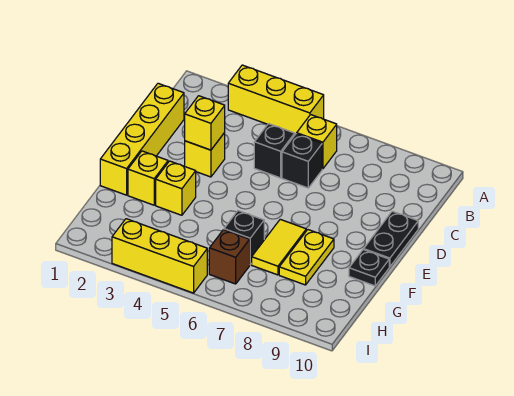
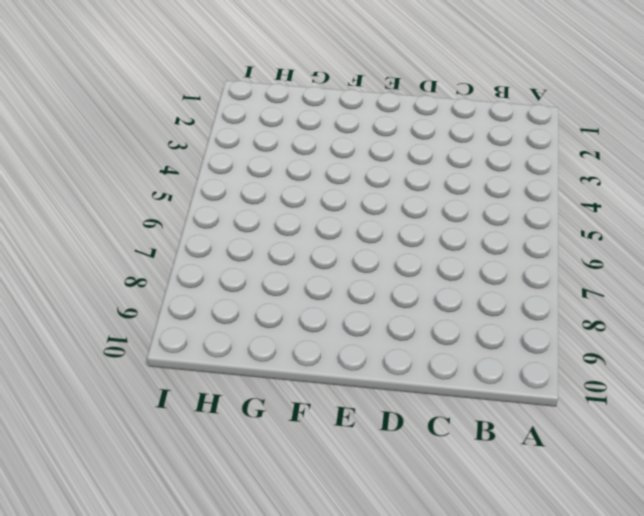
none -> yellow brick A3:A5 level 1
none -> yellow brick B6 level 1
none -> yellow brick C1:F1 level 1

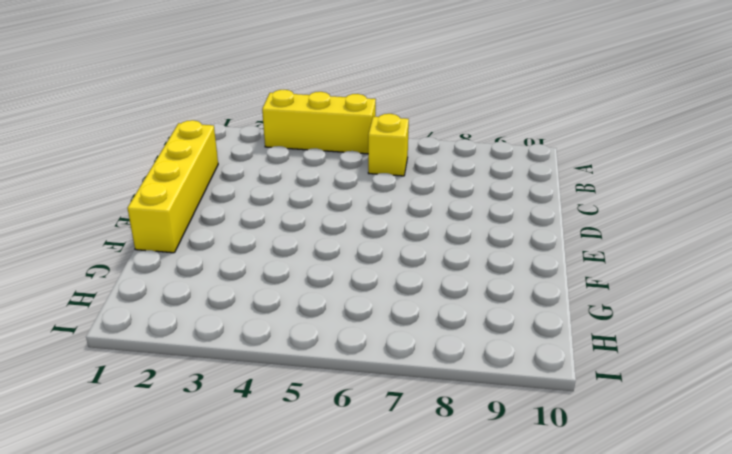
none -> black brick C5 level 1
none -> black brick C6 level 1
none -> yellow brick D3 level 1

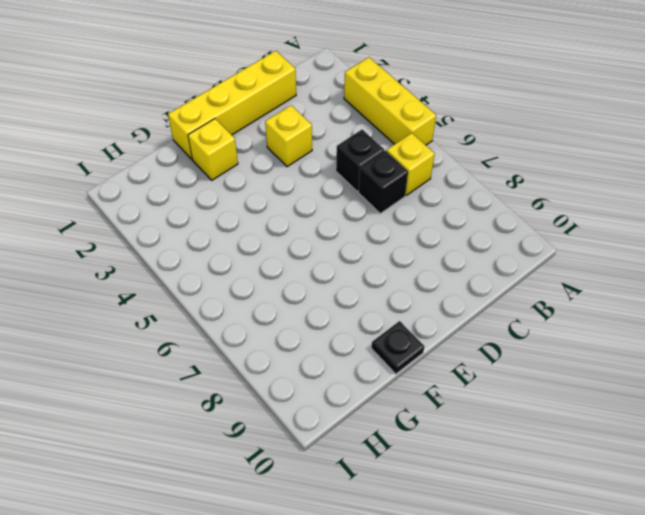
none -> black plate D10:E10 level 1
none -> yellow brick F3 level 1
none -> yellow tile F7:G7 level 1

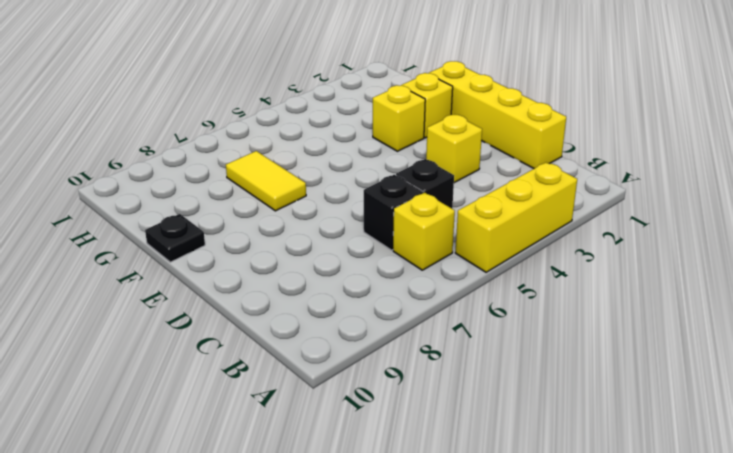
none -> black plate D10:E10 level 1
none -> yellow plate F8:G8 level 1
none -> black brick G6 level 1

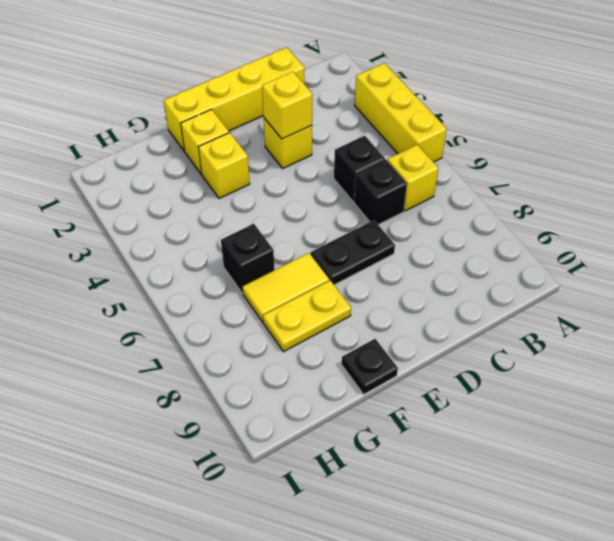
black plate D7:E7 level 1 -> black plate D10:E10 level 1
none -> brown brick H6 level 1
none -> yellow brick I3:I5 level 1

